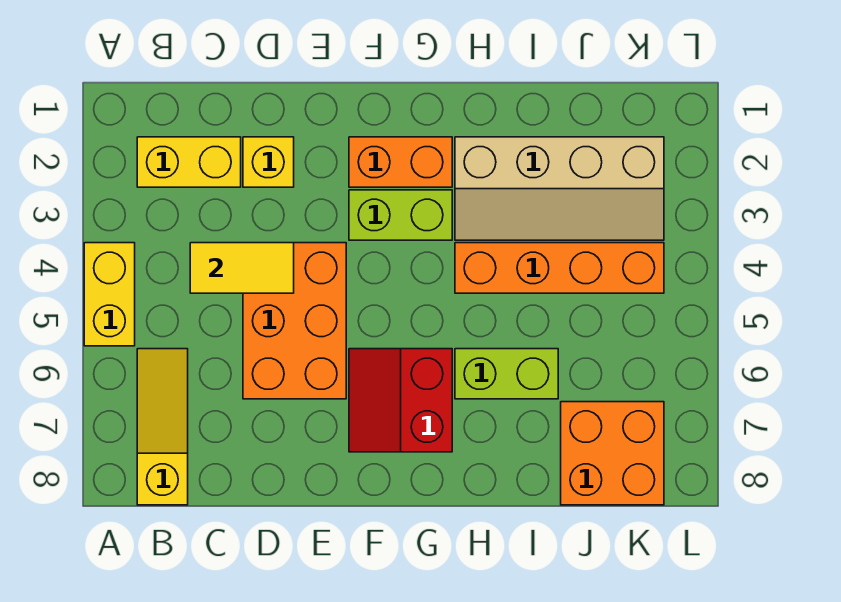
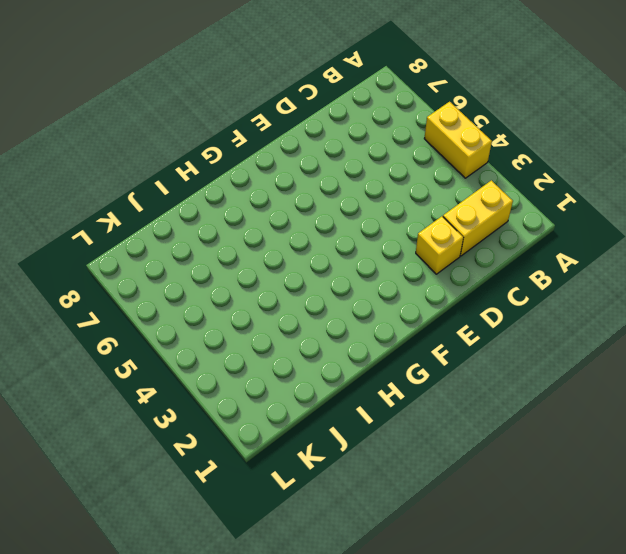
none -> yellow slope B6:B8 level 1 top 8
none -> orange brick D4:E6 level 1
none -> orange brick F2:G2 level 1

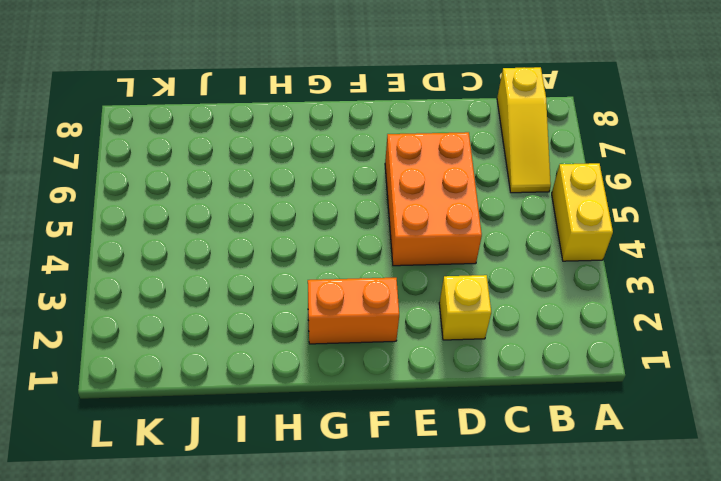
none -> yellow brick B2:C2 level 1
none -> lime brick F3:G3 level 1
none -> red slope F6:G7 level 1 top G

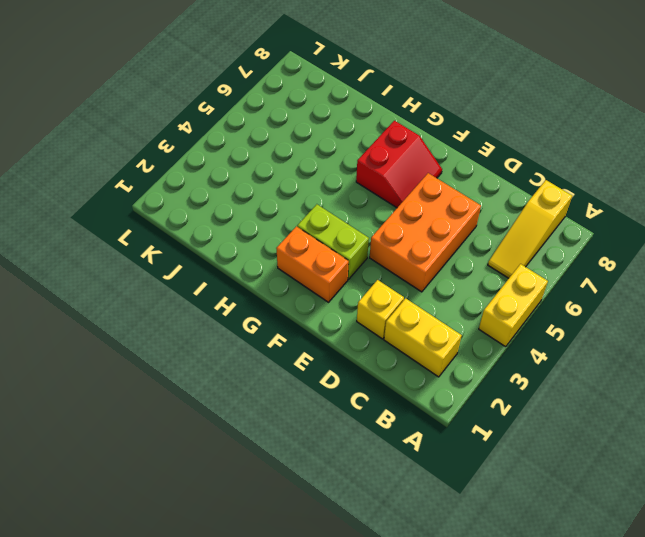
none -> tan slope H2:K3 level 1 top 2
none -> orange brick H4:K4 level 1
none -> lime brick H6:I6 level 1

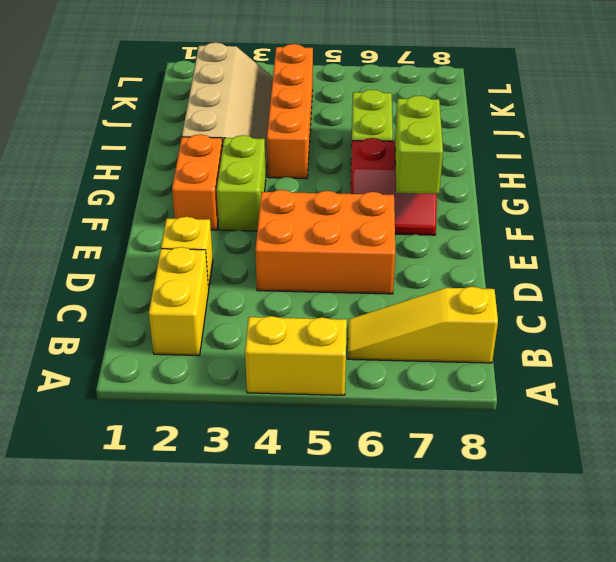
lime brick F7:G7 level 2 -> none
none -> orange brick J7:K8 level 1
none -> yellow tile C4:D4 level 2

